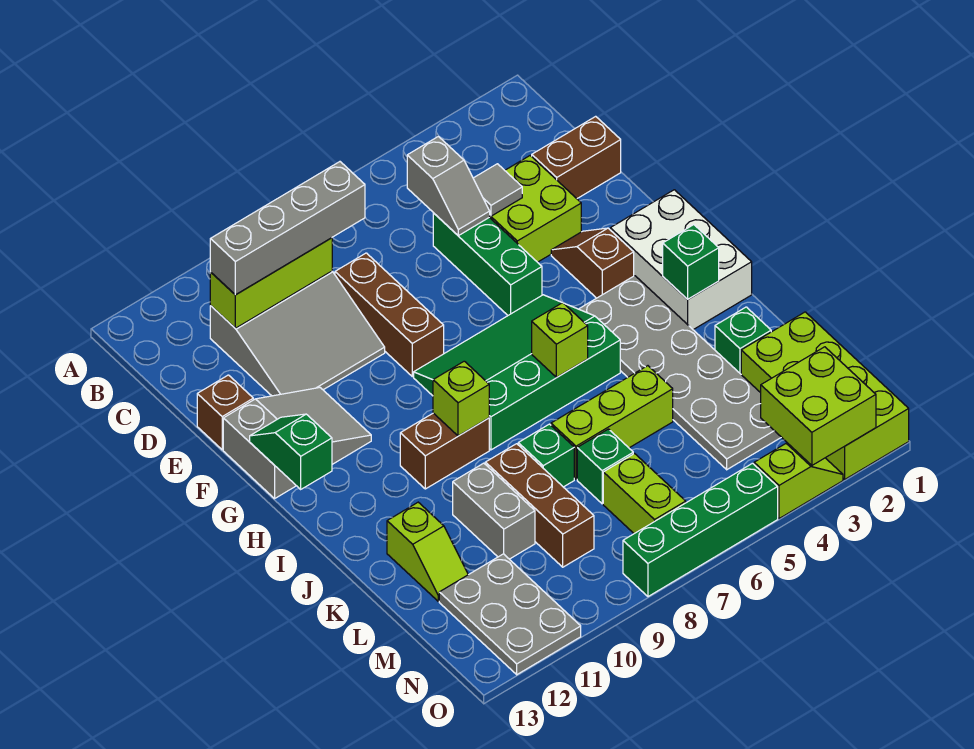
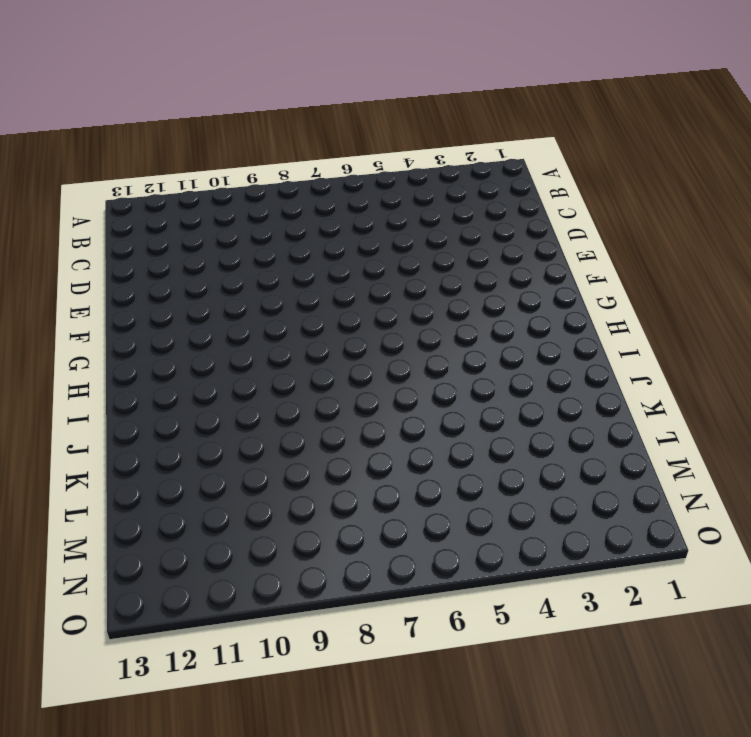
none -> grey slope C9:E11 level 1 top C
none -> brown brick D1:D2 level 1
none -> lime brick D3:E4 level 1
none -> green brick D5:F5 level 1

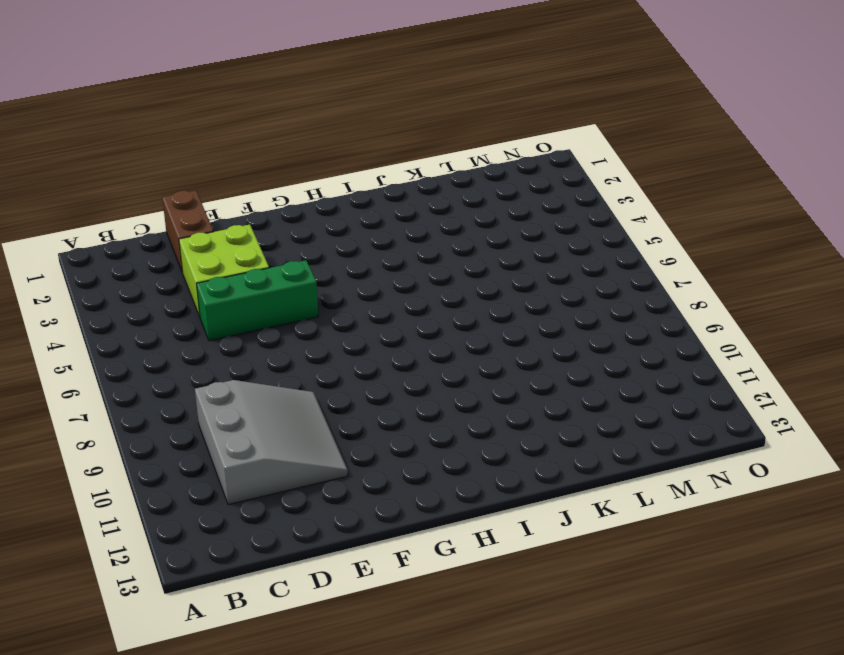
none -> brown brick D8:F8 level 1
none -> brown brick E13 level 1
none -> brown slope F3:G3 level 1 top G
none -> grey slope F11:G13 level 1 top 13

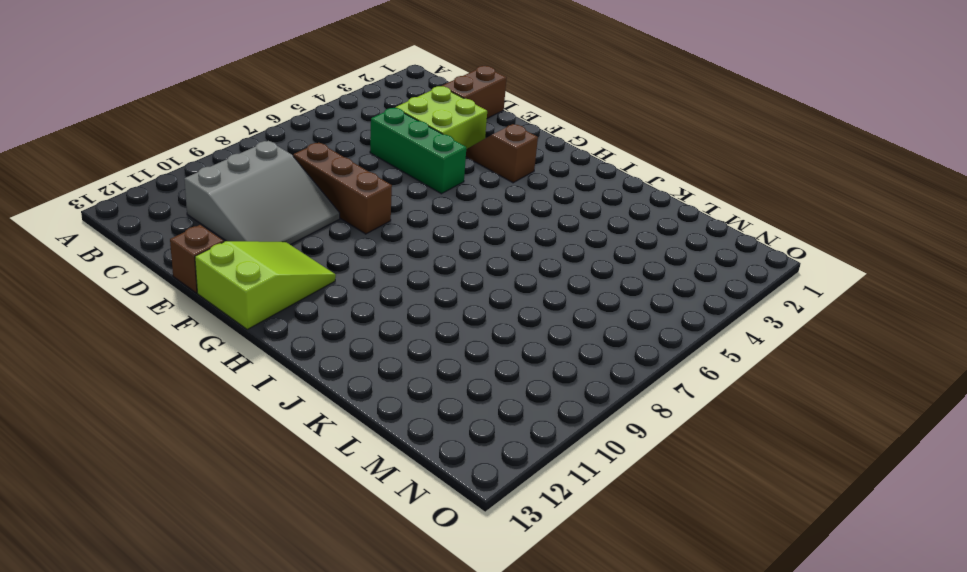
lime slope F11:G13 level 1 top 13 -> grey slope F11:G13 level 1 top 13
none -> white brick G1:I2 level 1
none -> green slope G5:I8 level 1 top I
none -> grey plate H3:M4 level 1
none -> brown brick I9:I10 level 1

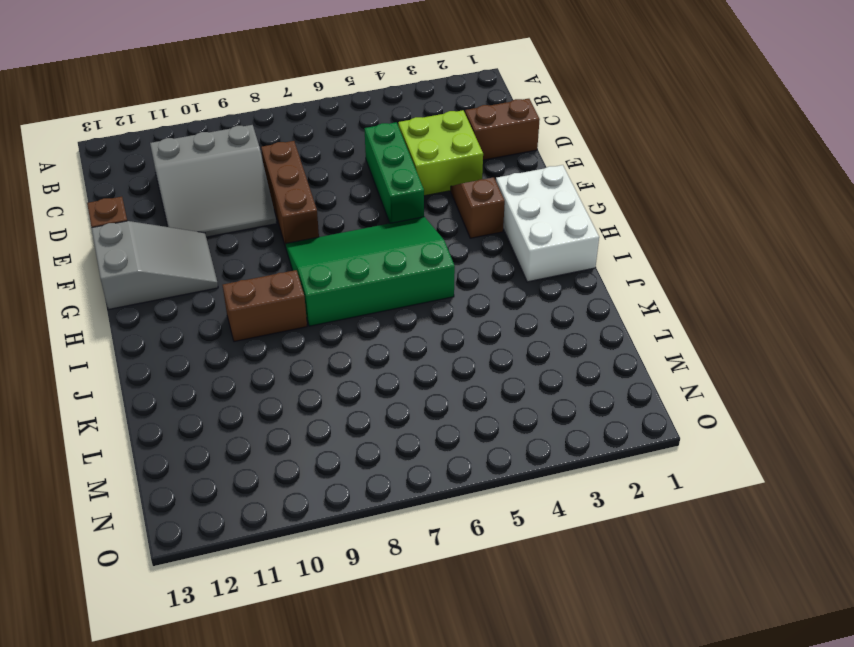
none -> grey plate H3:M4 level 1
none -> green brick K2 level 1
none -> lime brick K5:K7 level 1
none -> green brick K8 level 1

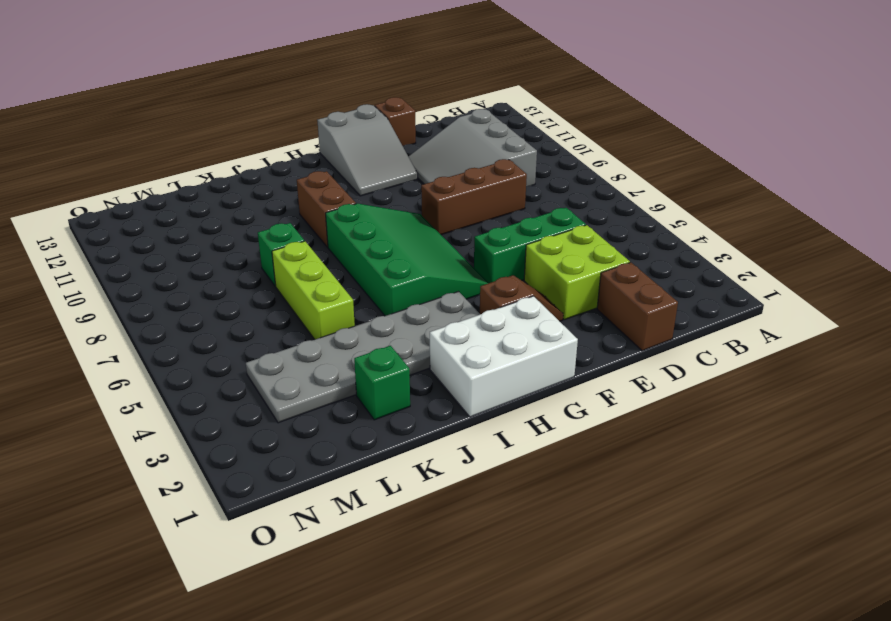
none -> brown brick K9:M9 level 1
none -> grey brick K10:L10 level 1
none -> lime slope K12:L12 level 1 top K
none -> lime brick L1:O2 level 1

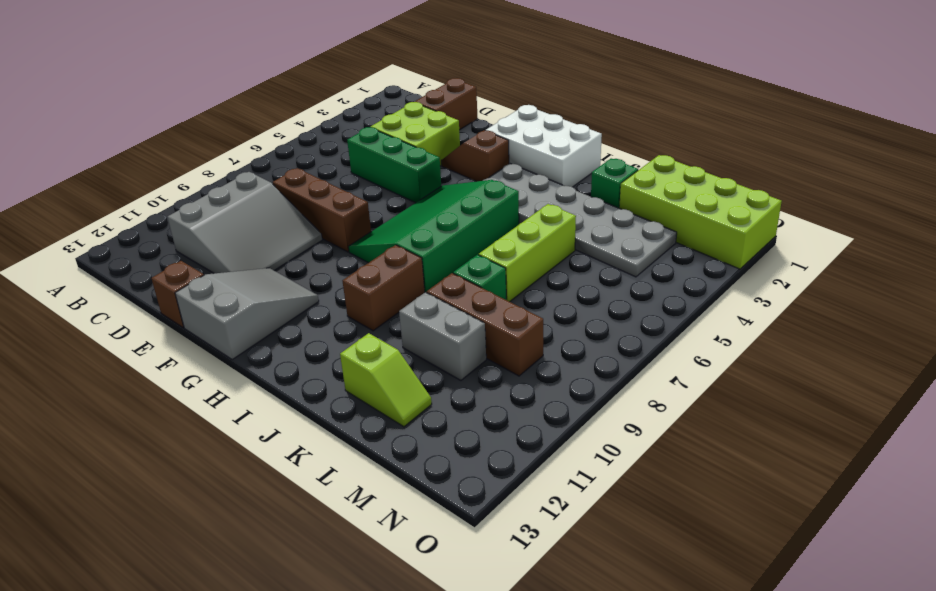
none -> green brick L7 level 1
none -> lime brick M7:N7 level 1
none -> grey plate M11:O12 level 1
none -> lime slope O3:O4 level 1 top 4

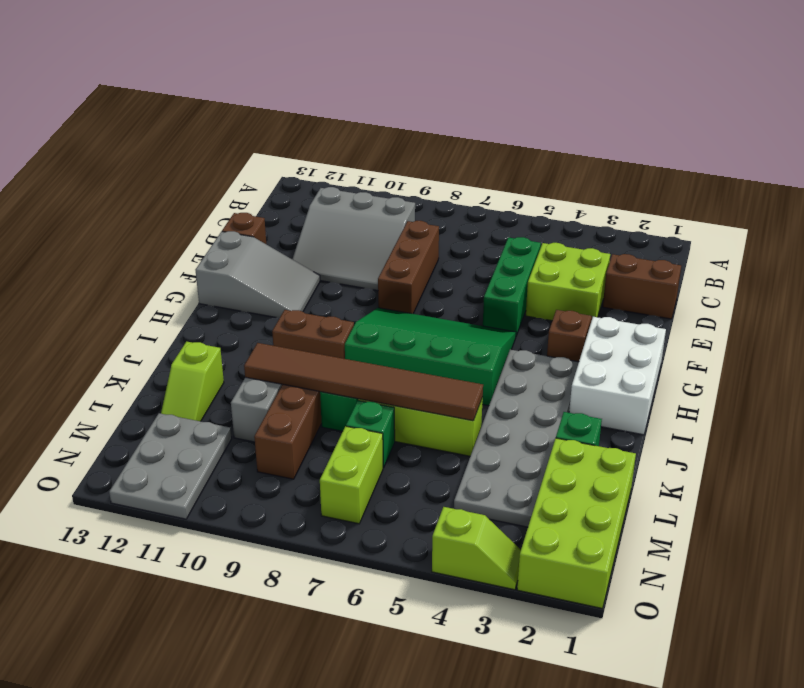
brown tile K5:K10 level 2 -> none
none -> green brick O5:O8 level 1
none -> grey slope C5:D5 level 2 top C
none -> lime brick C9:C11 level 2
none -> grey tile D4 level 2

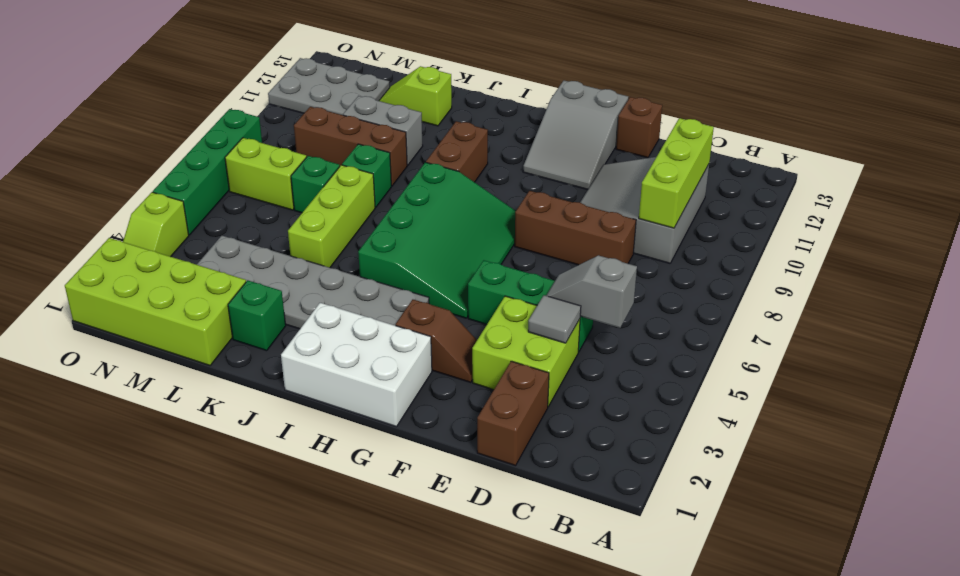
none -> green slope G13:H13 level 2 top H
none -> green brick I2 level 2
none -> lime brick I6 level 2
none -> lime brick I9 level 2

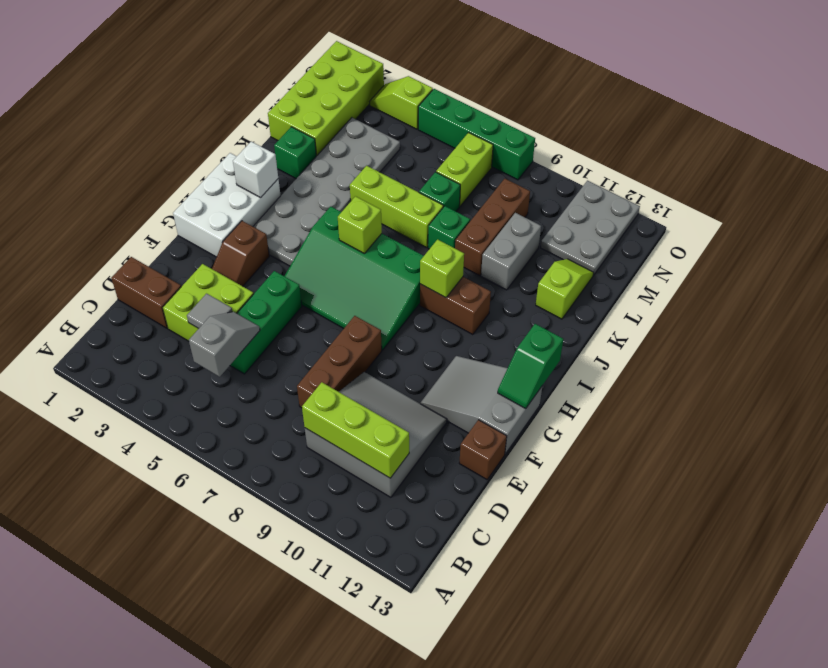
white brick I2 level 2 -> green brick I2 level 2
none -> lime brick N2:O3 level 2
none -> grey brick C8:C11 level 3

